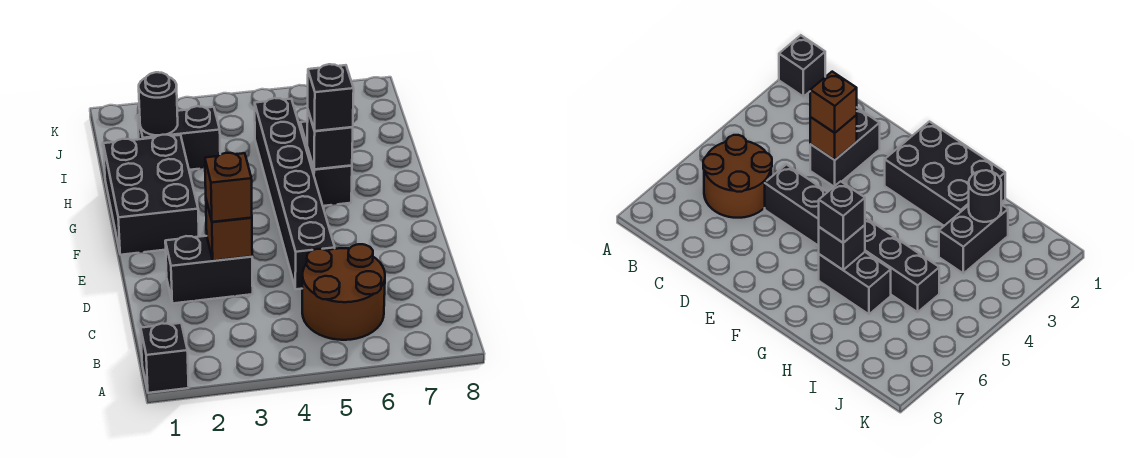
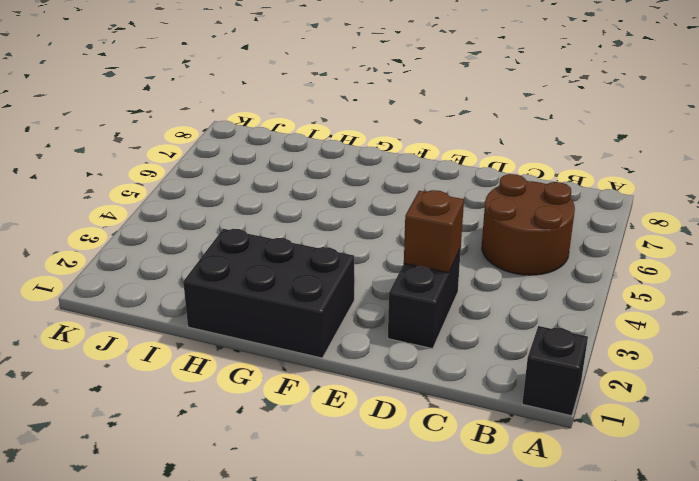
none -> black brick D5:I5 level 1
none -> black brick G6:H6 level 1
none -> black brick I2:I3 level 1

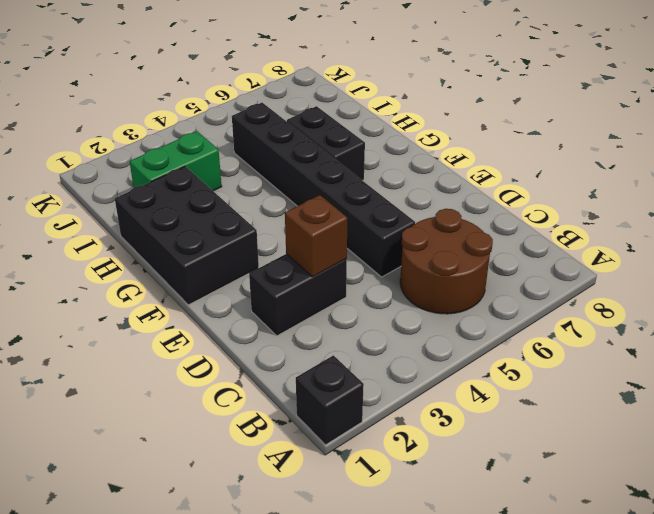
green brick I2:I3 level 1 -> black brick I2:I3 level 1
none -> black brick G6 level 2
none -> black round brick I2 level 2
none -> brown brick D3 level 3

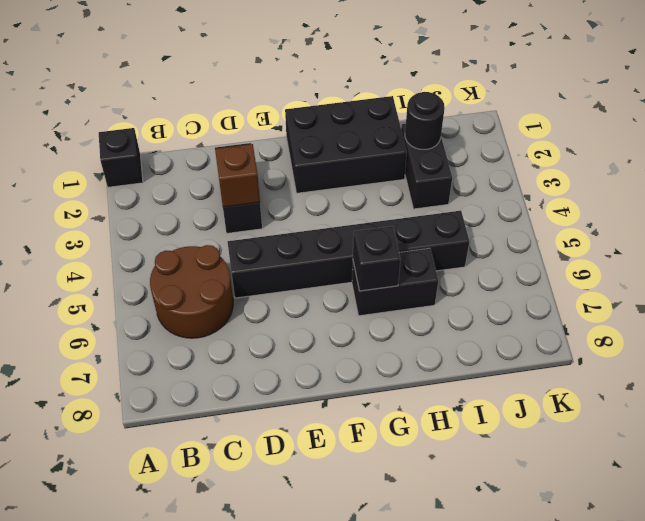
none -> brown brick D3 level 3
none -> black brick G6 level 3

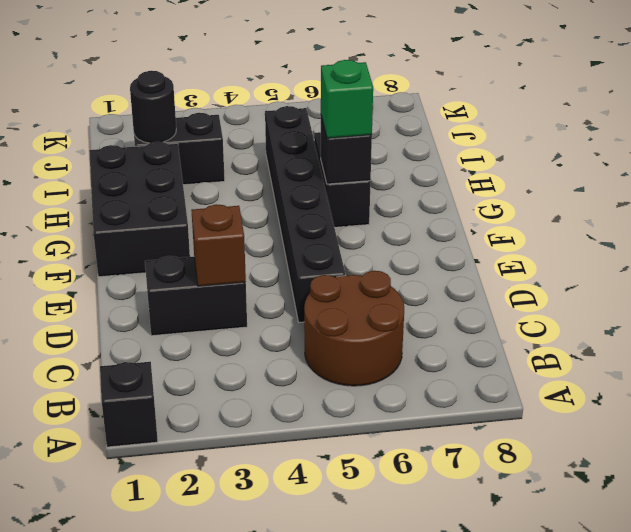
green brick G6 level 3 -> black brick G6 level 3
none -> brown brick D3 level 3

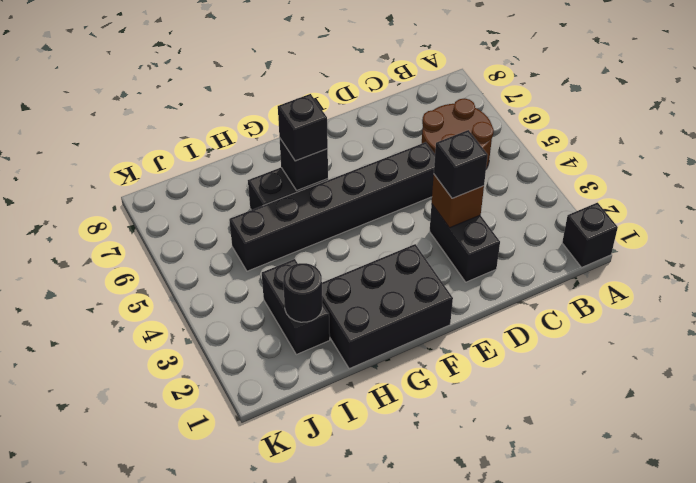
black brick D3 level 3 -> brown brick D3 level 3

